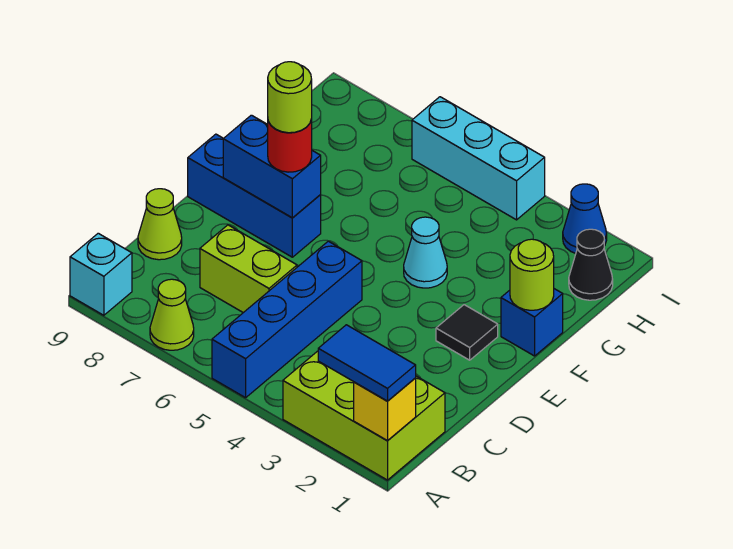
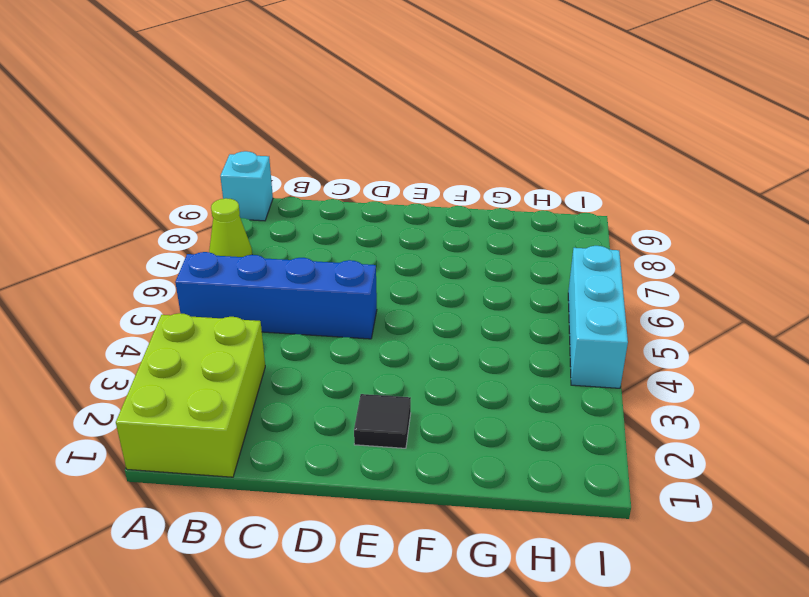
none -> lime brick C6:C7 level 1
none -> lime cone C9 level 1
none -> blue brick E7:E9 level 1

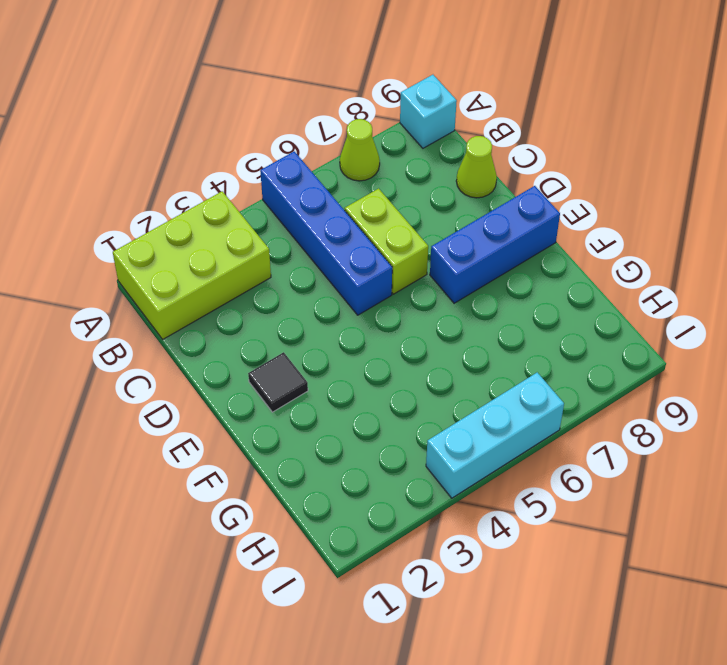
lime brick C6:D6 level 1 -> lime brick C6:C7 level 1
none -> blue brick F1 level 1
none -> cyan cone F4 level 1
none -> black cone H1 level 1

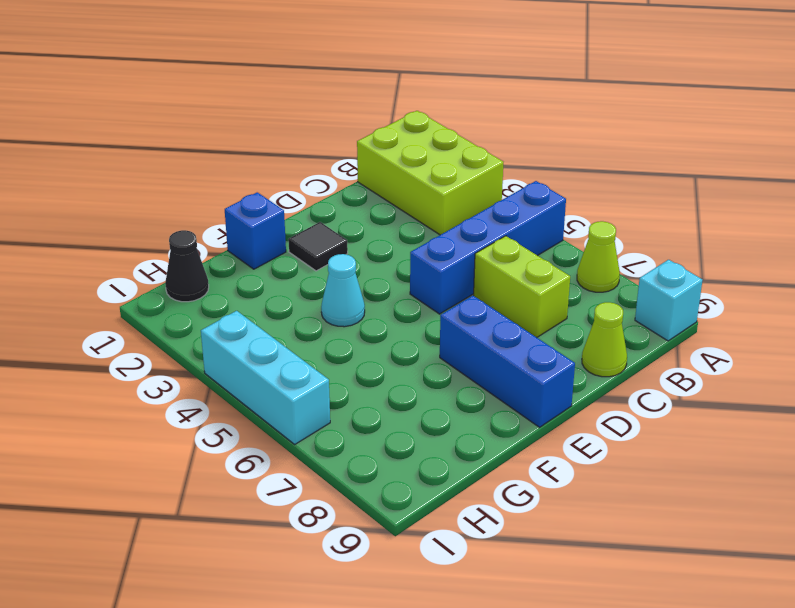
none -> blue cone I2 level 1
none -> yellow brick A1 level 2
none -> blue brick E7:E8 level 2

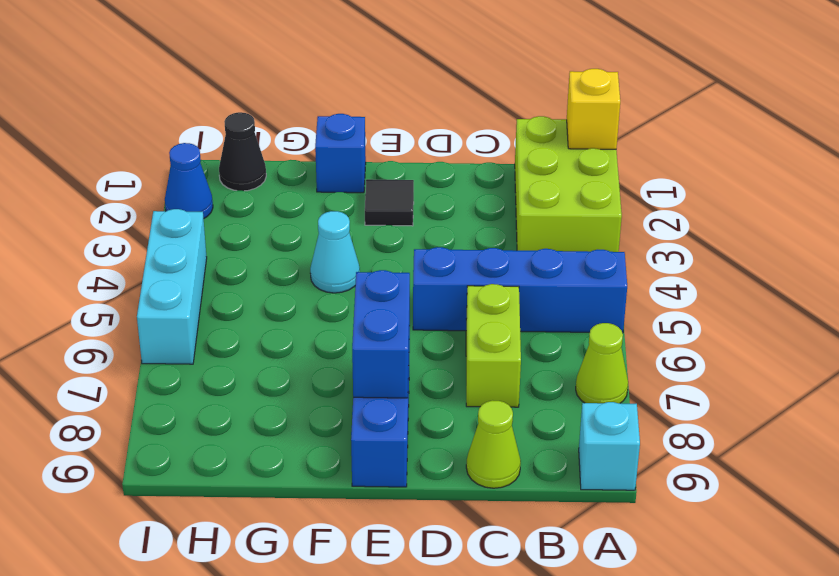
none -> lime round brick F1 level 2
none -> blue tile A1:A2 level 3
none -> red round brick E7 level 3

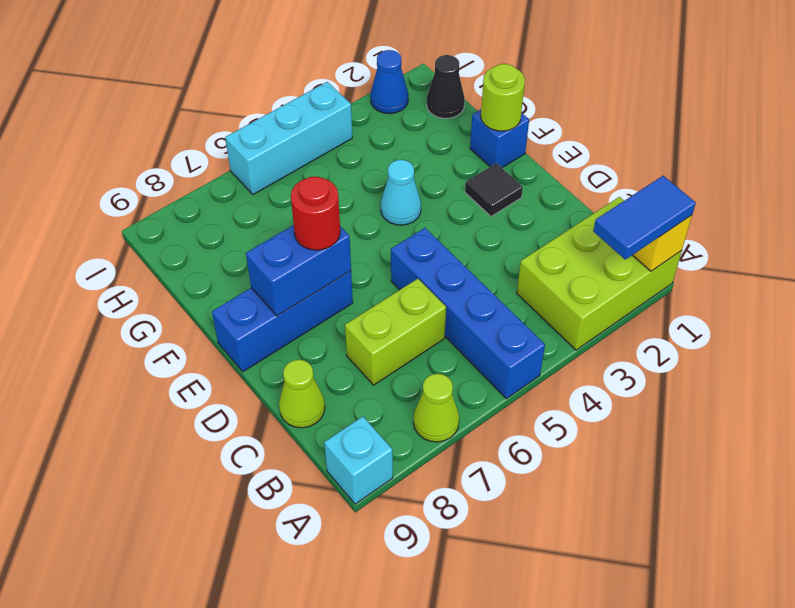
none -> lime round brick E7 level 4

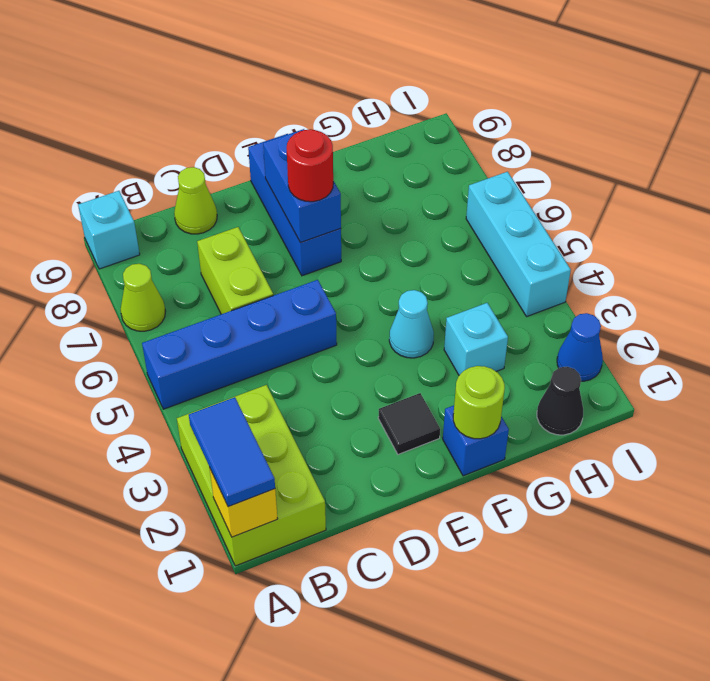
cyan brick G3 level 1 -> none
none -> lime round brick E7 level 4

